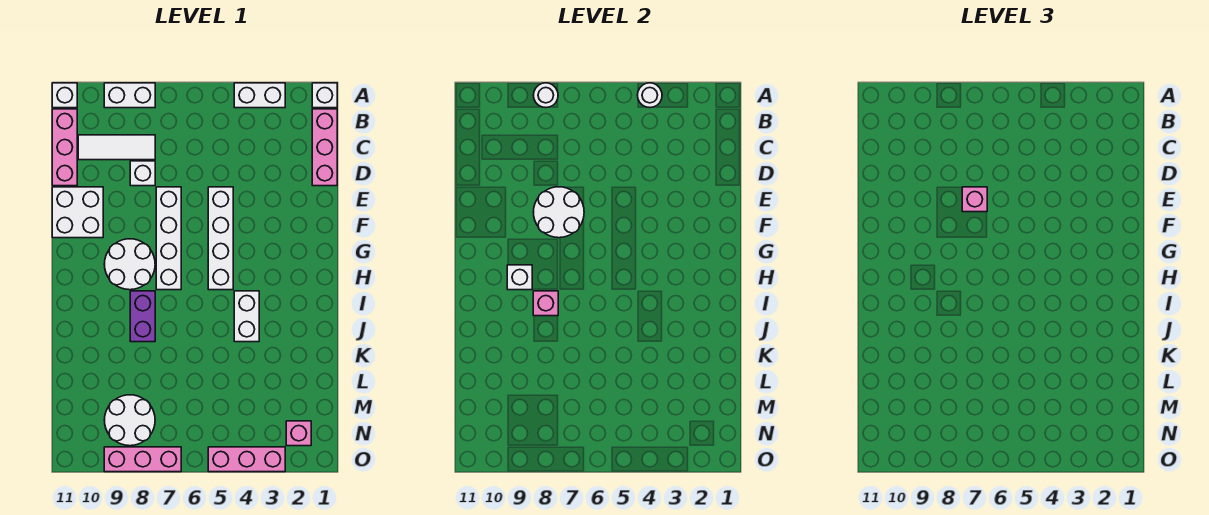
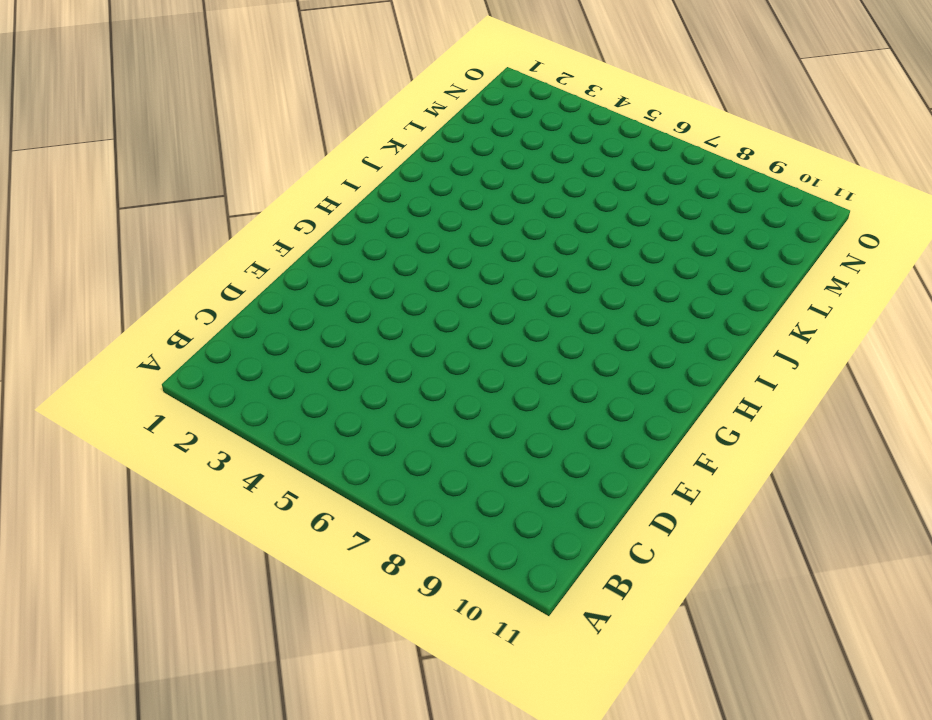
none -> white brick A1 level 1
none -> white brick A3:A4 level 1
none -> white brick A8:A9 level 1

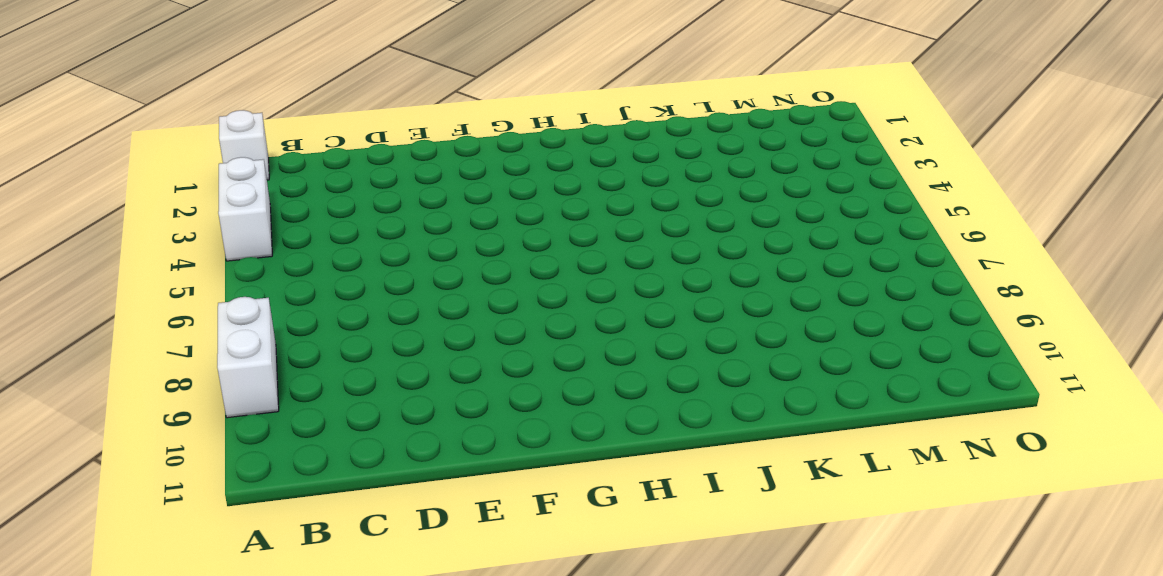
none -> white brick A11 level 1
none -> pink brick B1:D1 level 1
none -> pink brick B11:D11 level 1

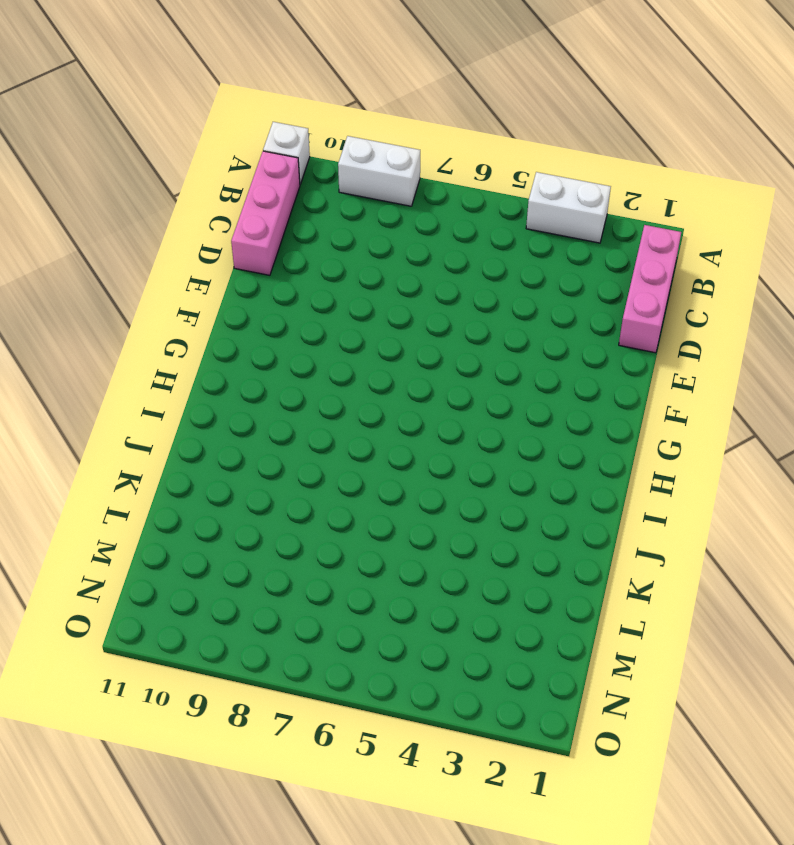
none -> white brick A1 level 1
none -> white tile C8:C10 level 1
none -> white brick D8 level 1

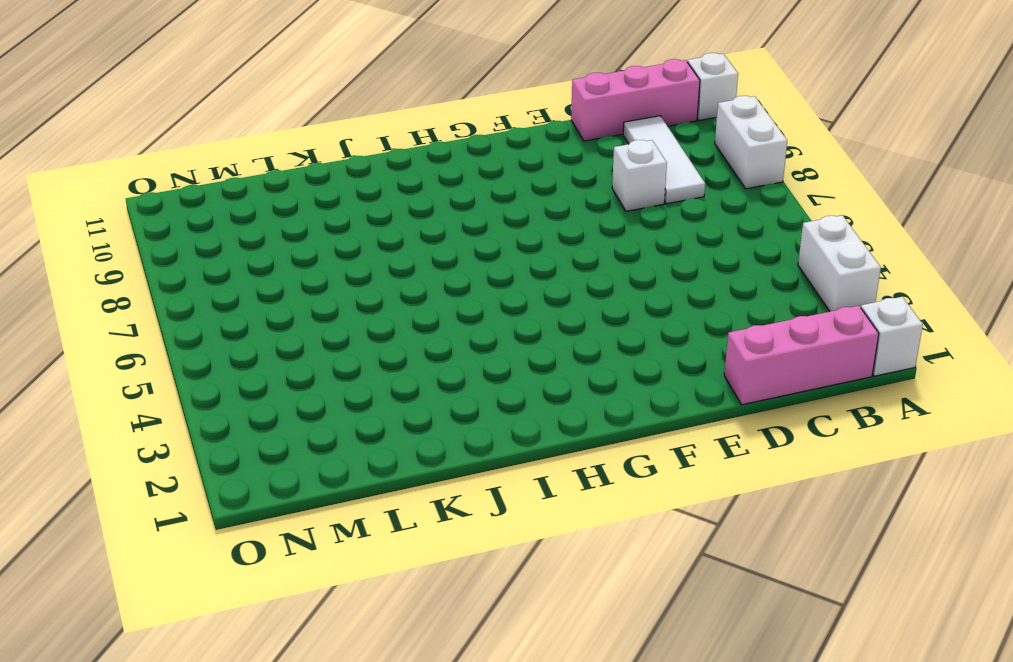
none -> white brick E5:H5 level 1
none -> white brick E7:H7 level 1
none -> white brick E10:F11 level 1

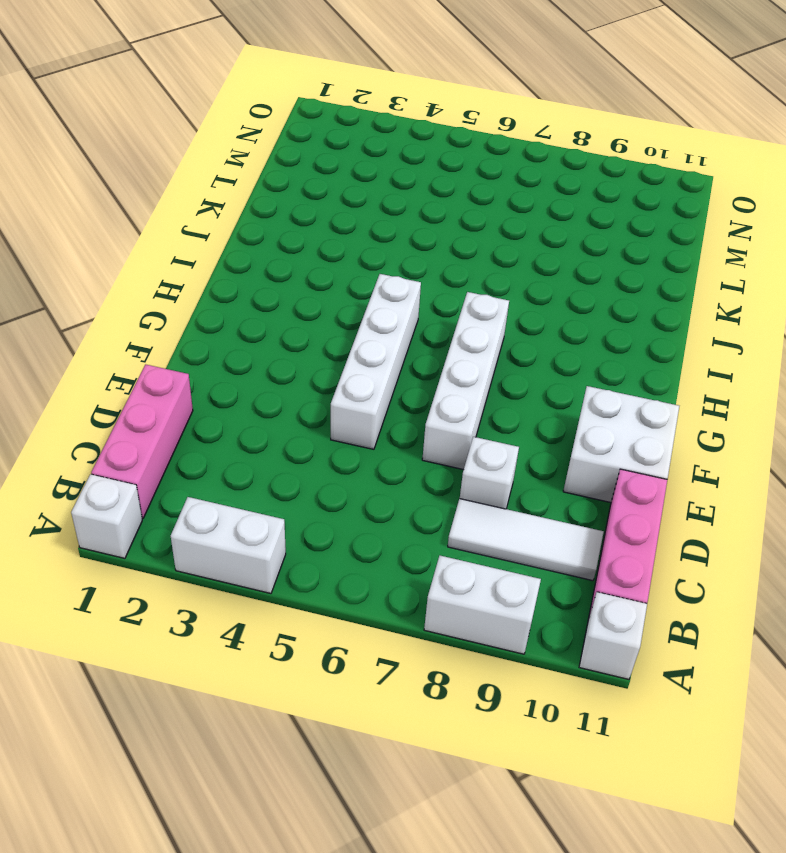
none -> white round brick G8:H9 level 1
none -> white brick I4:J4 level 1
none -> purple brick I8:J8 level 1

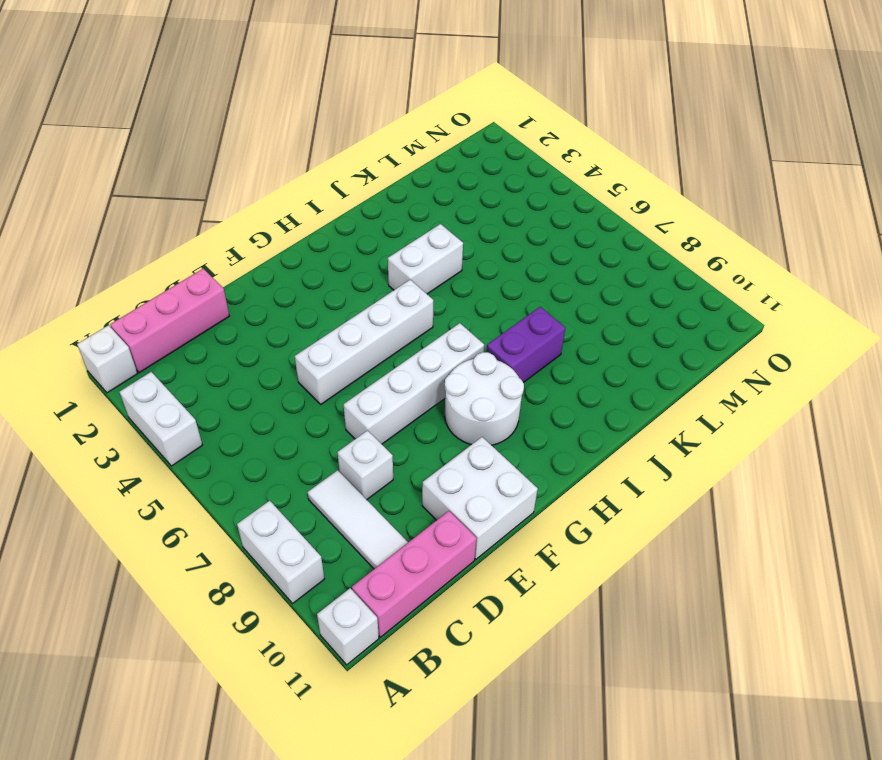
none -> white round brick M8:N9 level 1
none -> pink brick N2 level 1
none -> pink brick O3:O5 level 1

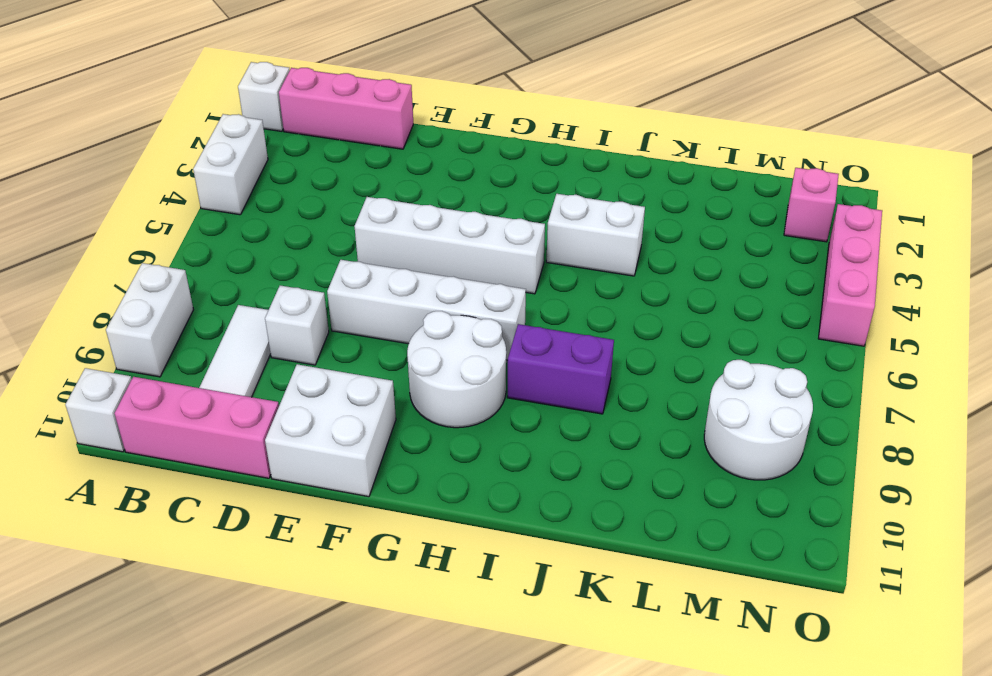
none -> pink brick O7:O9 level 1
none -> white round brick A4 level 2
none -> white round brick A8 level 2

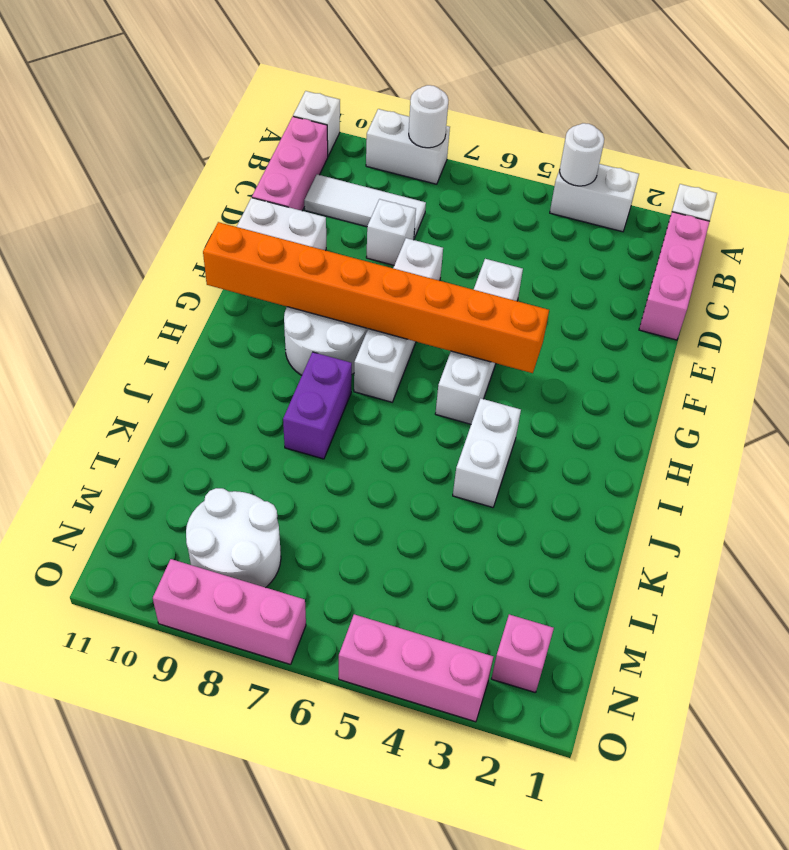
orange brick G4:G11 level 2 -> none
none -> white round brick E7:F8 level 2
none -> white brick H9 level 2
none -> pink brick I8 level 2

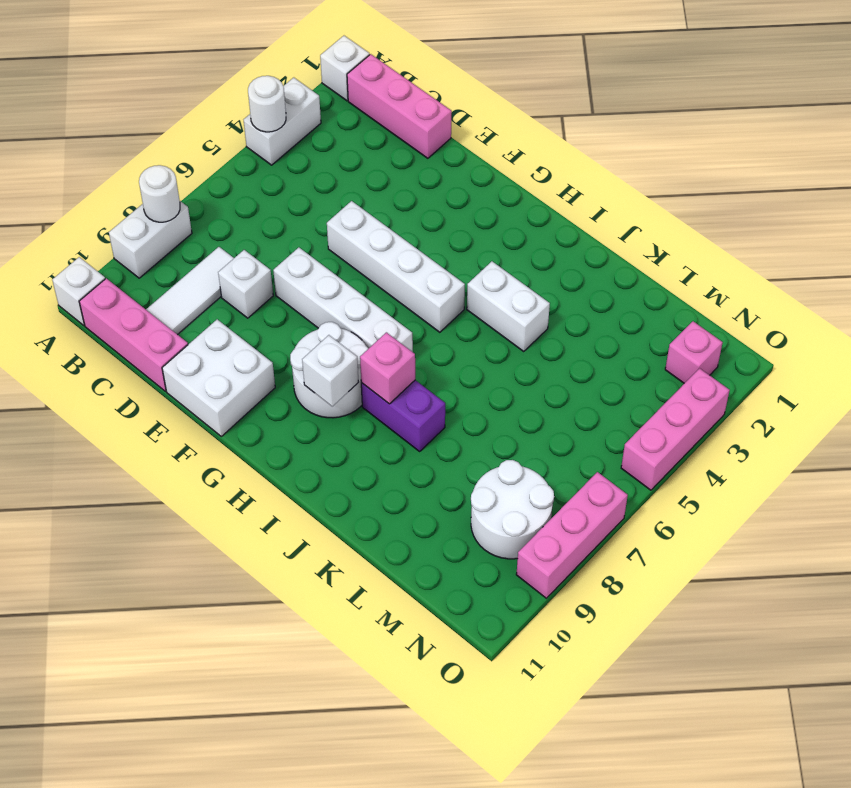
none -> white round brick E7:F8 level 2
none -> pink brick E7 level 3

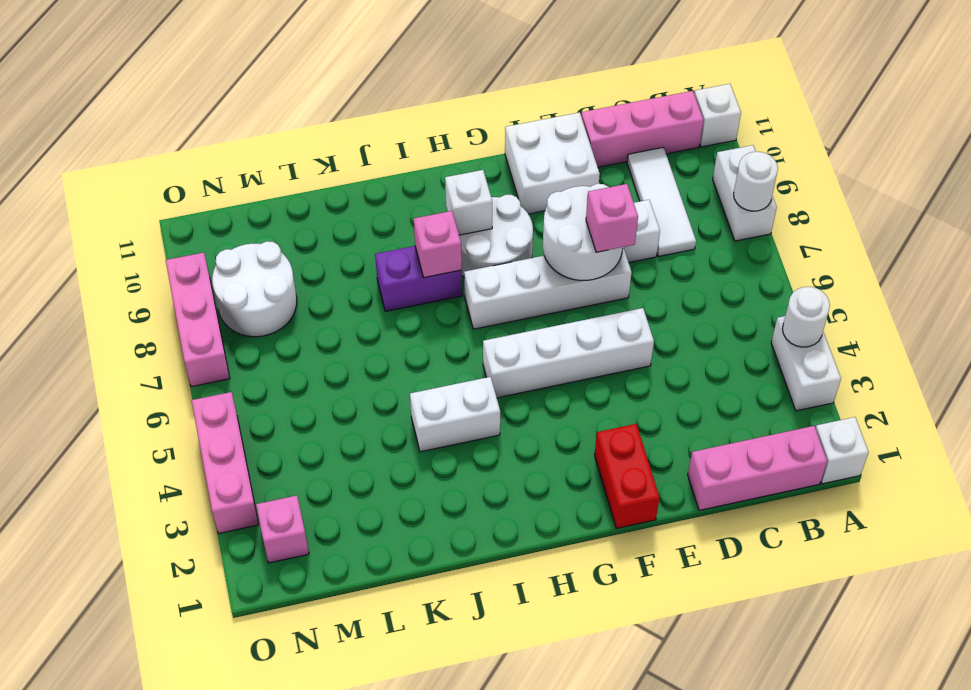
red brick F1:F2 level 1 -> none

